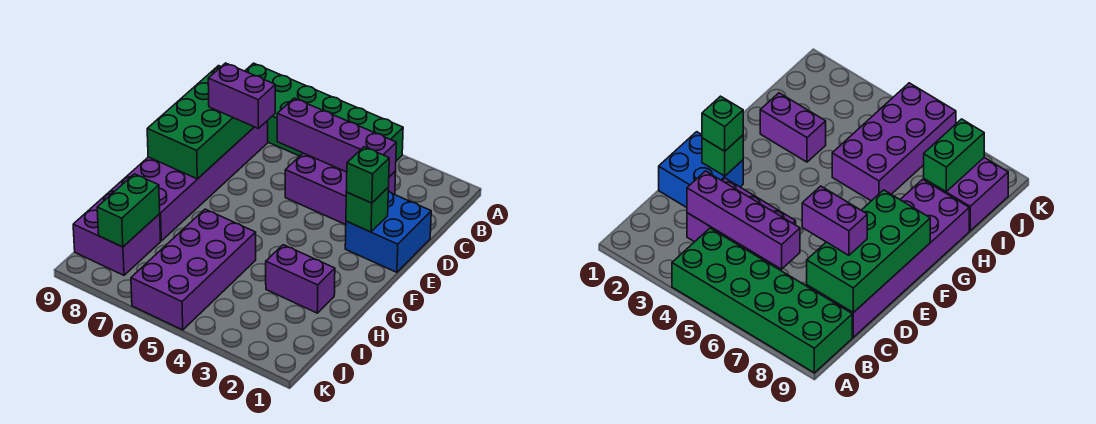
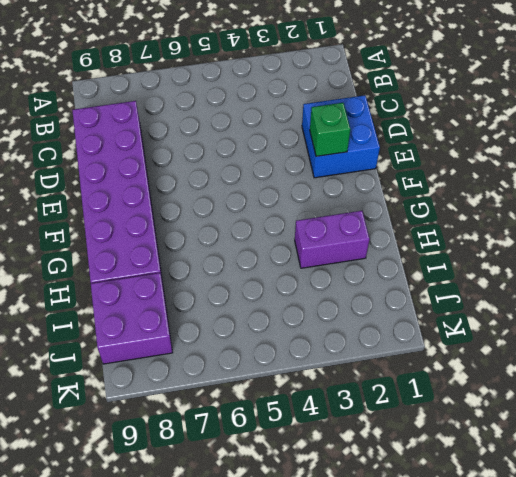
none -> green brick A4:B9 level 1
none -> purple brick C3:D5 level 1
none -> purple brick H5:K6 level 1

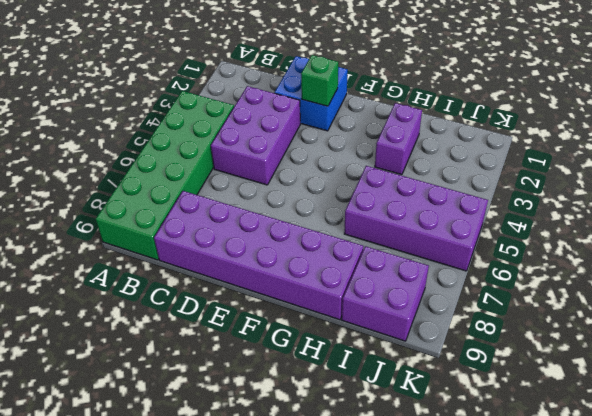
none -> purple brick C3:C6 level 2
none -> green brick C8:F9 level 2
none -> green brick I8:J8 level 2

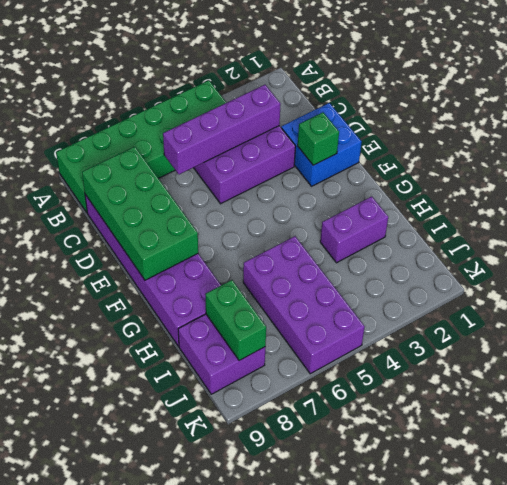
none -> purple brick D7:D8 level 3
none -> green brick E2 level 3

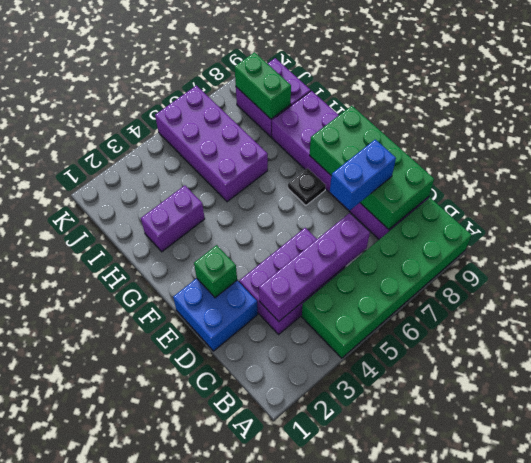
blue brick D7:D8 level 3 -> purple brick D7:D8 level 3
black plate F7 level 1 -> none
none -> green brick E2 level 3

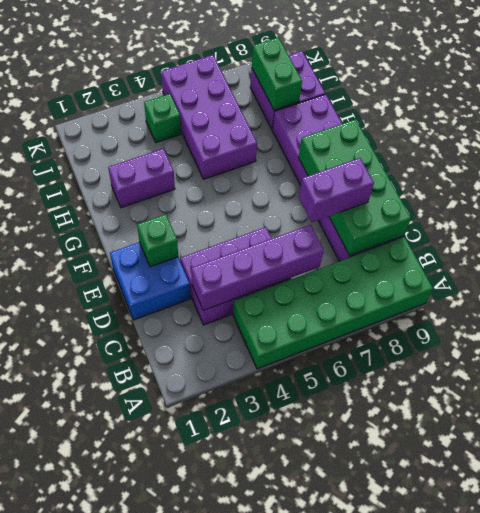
green brick J4 level 1 -> green brick E2 level 3

